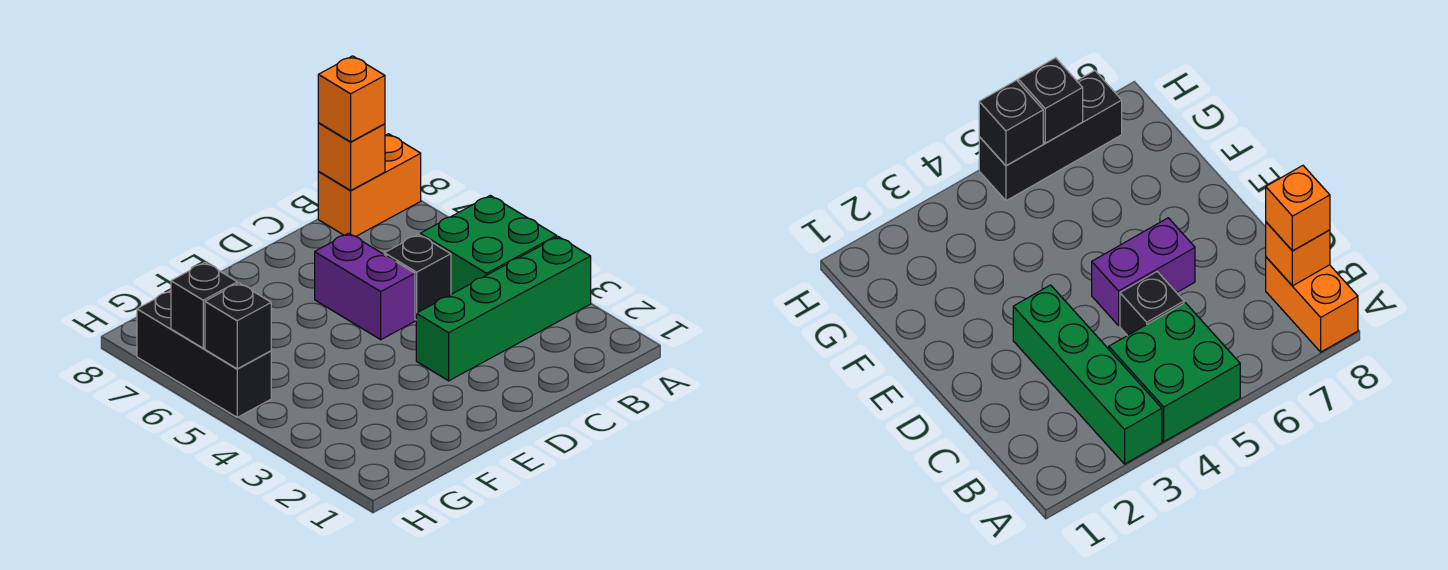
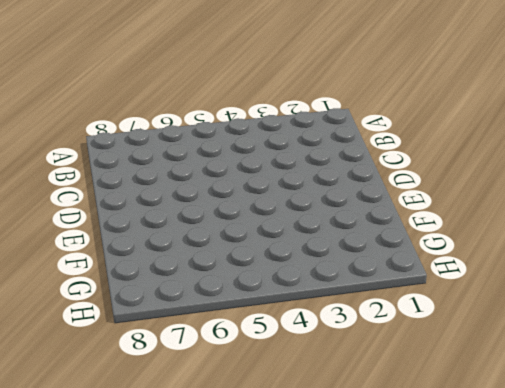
none -> green brick A3:D3 level 1
none -> green brick A4:B5 level 1

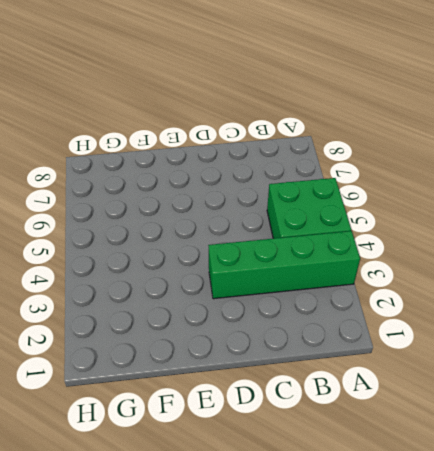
none -> orange brick A8:B8 level 1
none -> black brick C5 level 1

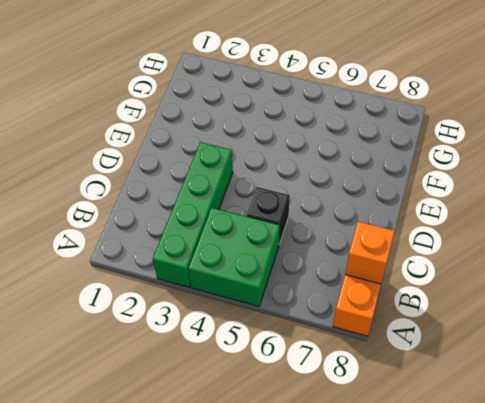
none -> purple brick D5:D6 level 1
none -> black brick H5:H7 level 1

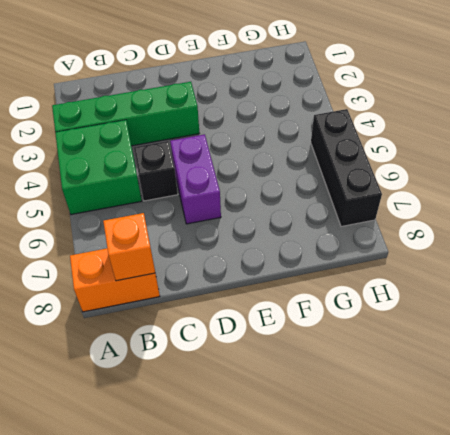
none -> black brick H5 level 2
none -> black brick H6 level 2

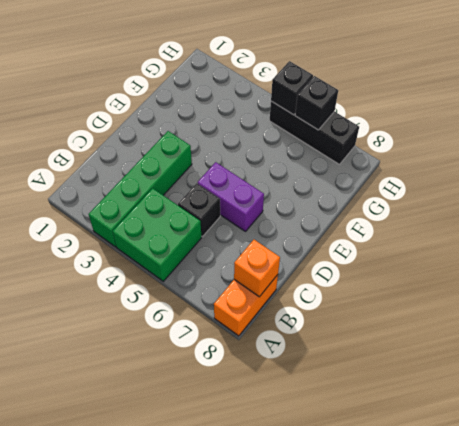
none -> orange brick B8 level 3

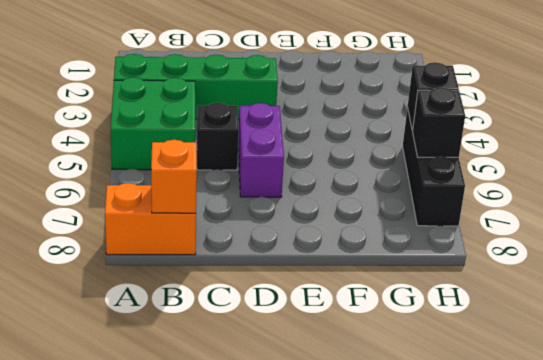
none -> orange brick B8 level 3

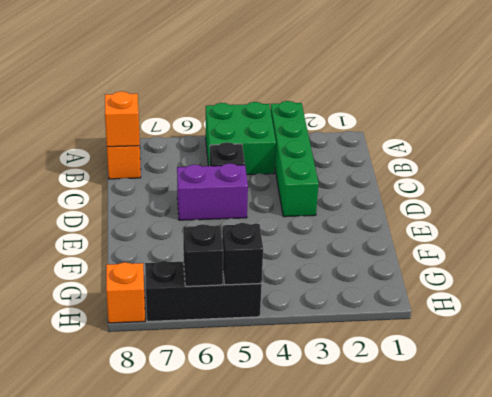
orange brick H8 level 1 -> orange brick B8 level 3

